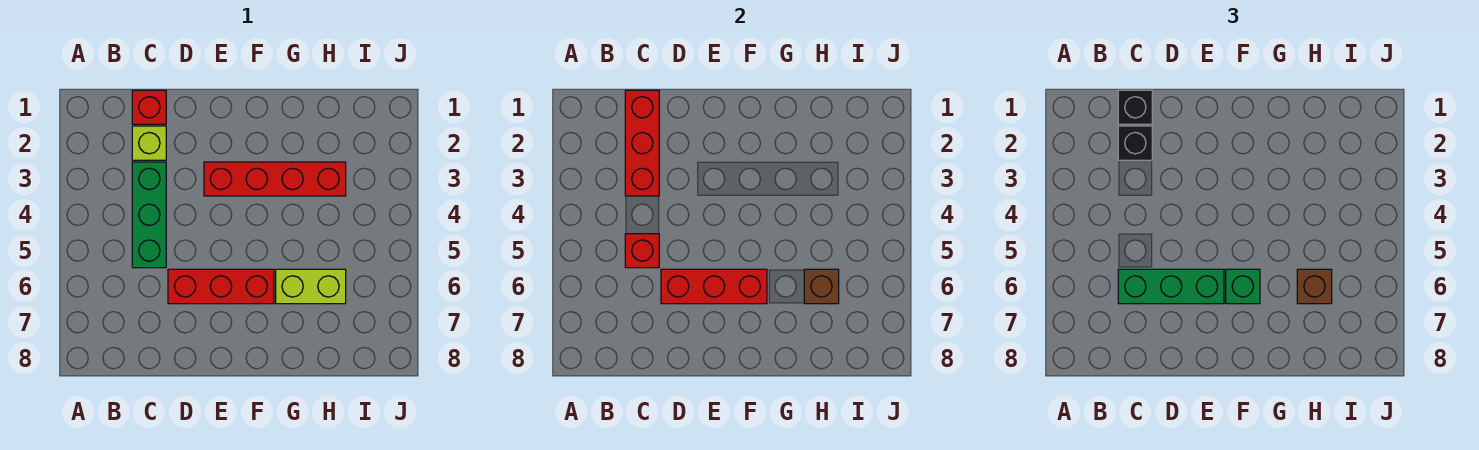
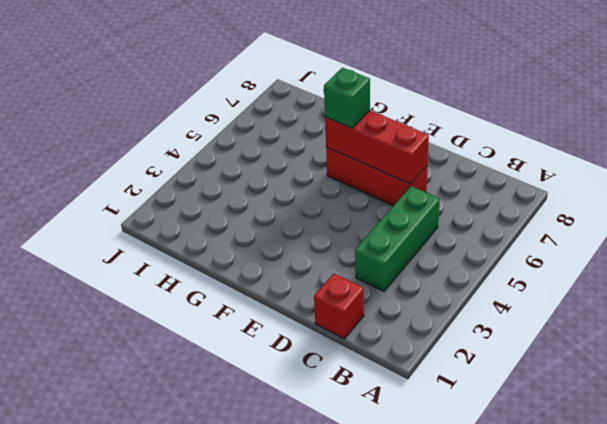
none -> lime brick C2 level 1
none -> red brick E3:H3 level 1
none -> lime brick G6:H6 level 1

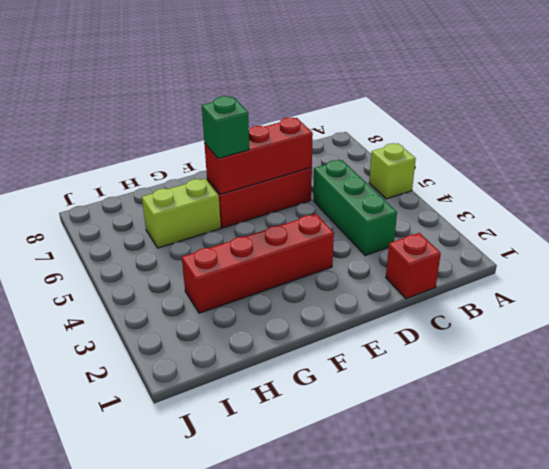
lime brick A5 level 1 -> lime brick C2 level 1
none -> red brick C1:C3 level 2
none -> red brick C5 level 2
none -> brown brick H6 level 2

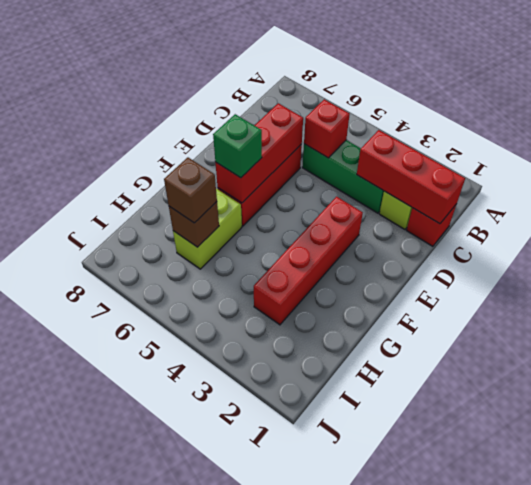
none -> black brick C1 level 3
none -> black brick C2 level 3
none -> green brick C6:E6 level 3

